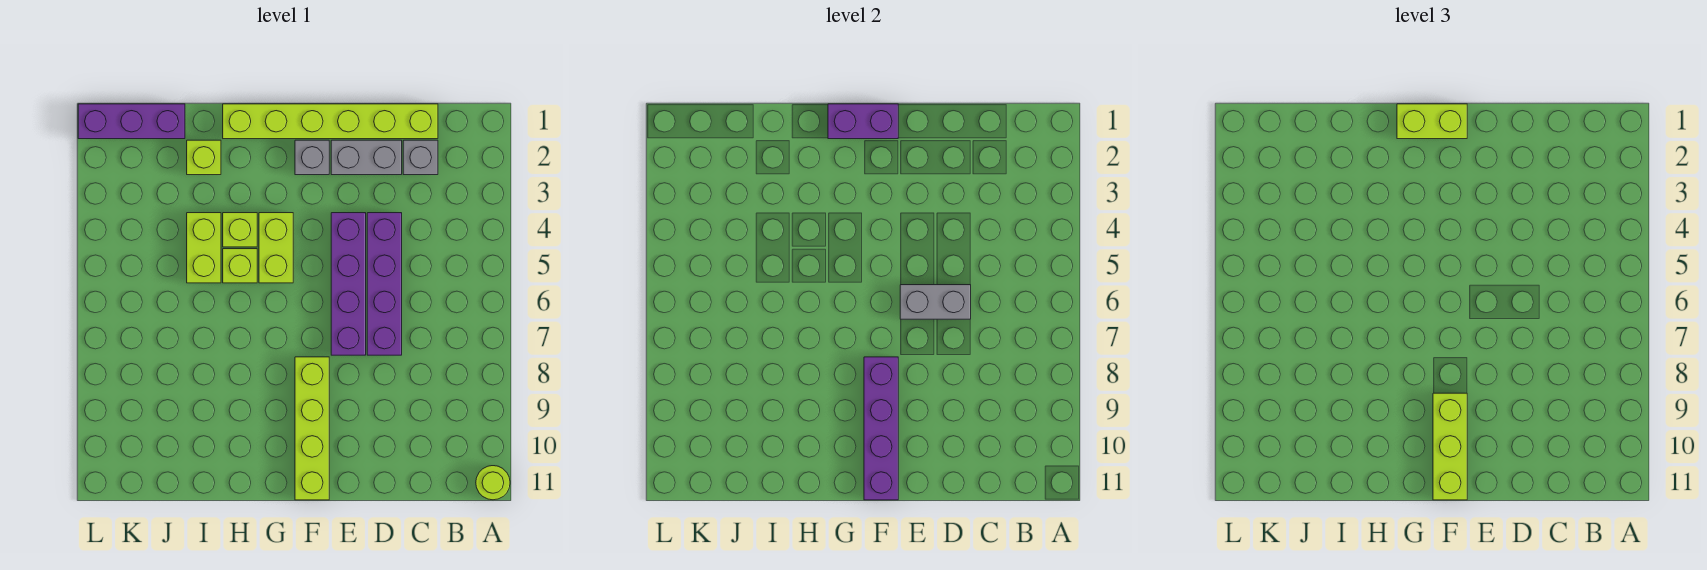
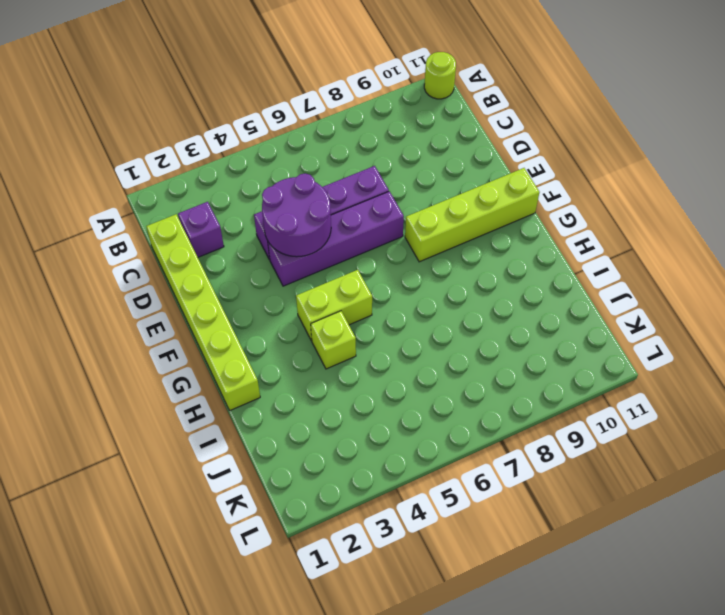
purple brick C2 level 1 -> grey brick C2 level 1
purple round brick D4:E5 level 2 -> none
none -> grey brick D2:E2 level 1
none -> grey brick F2 level 1
none -> lime brick H5 level 1

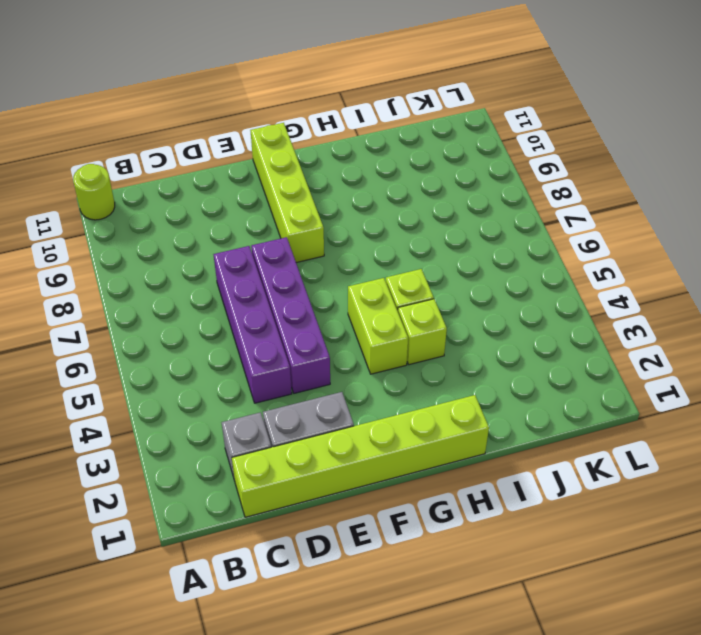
none -> grey brick F2 level 1
none -> lime brick I2 level 1
none -> lime brick I4:I5 level 1

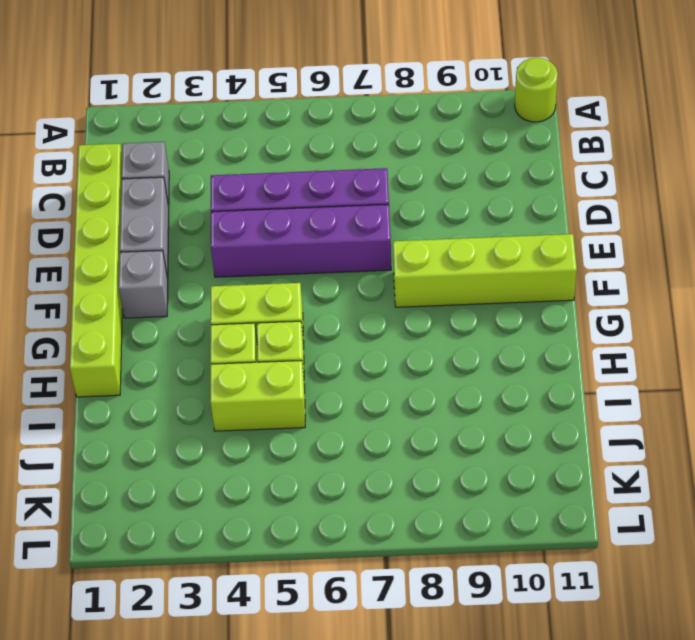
none -> lime brick I2 level 1
none -> purple brick J1:L1 level 1
none -> grey brick D6:E6 level 2

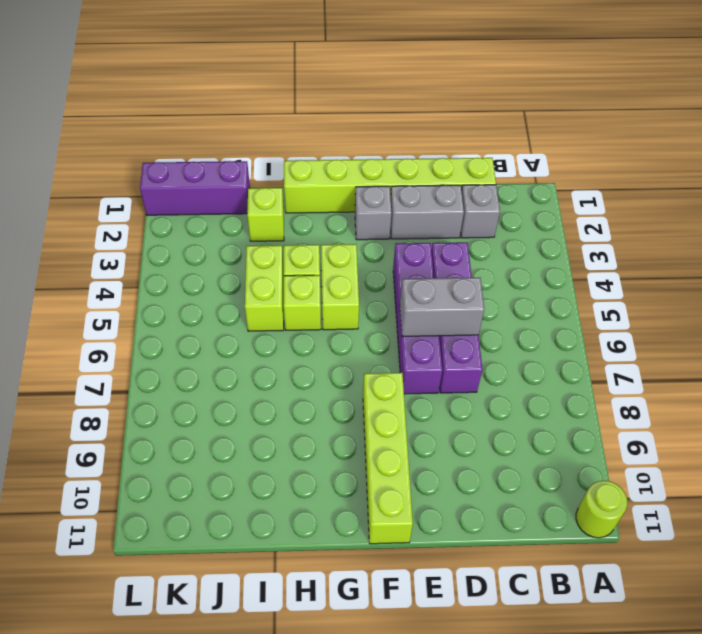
none -> purple brick F1:G1 level 2
none -> purple brick F8:F11 level 2
none -> lime brick F1:G1 level 3

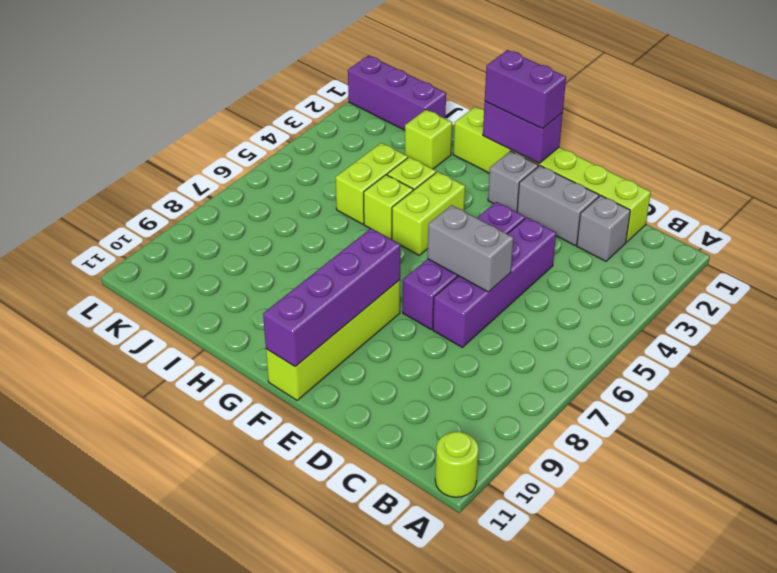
purple brick F1:G1 level 3 -> lime brick F1:G1 level 3
none -> lime brick F9:F11 level 3

